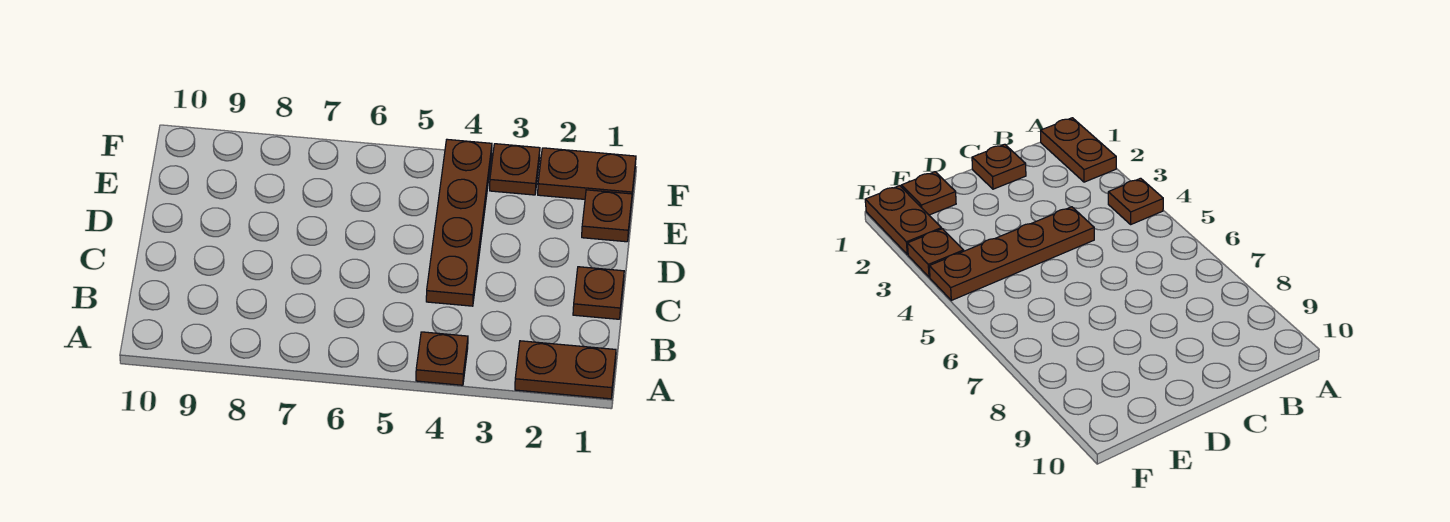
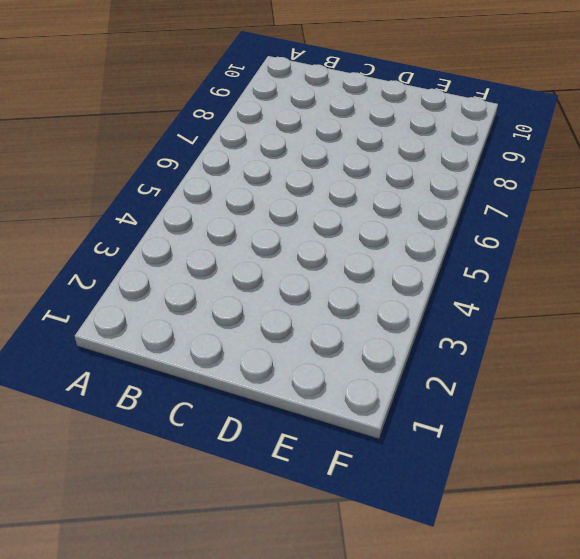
none -> brown plate A1:A2 level 1
none -> brown plate A4 level 1

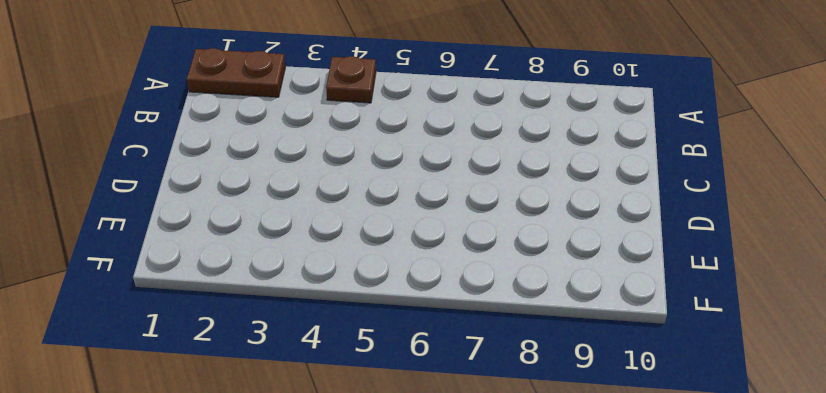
none -> brown plate C1 level 1
none -> brown plate C4:F4 level 1

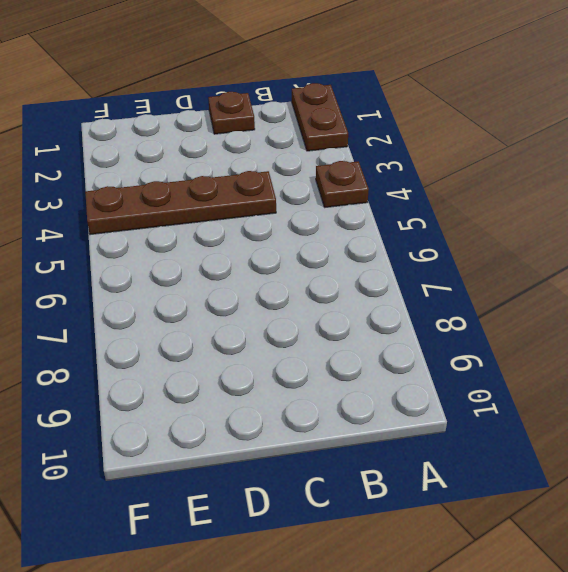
none -> brown plate E1 level 1
none -> brown plate F1:F2 level 1

